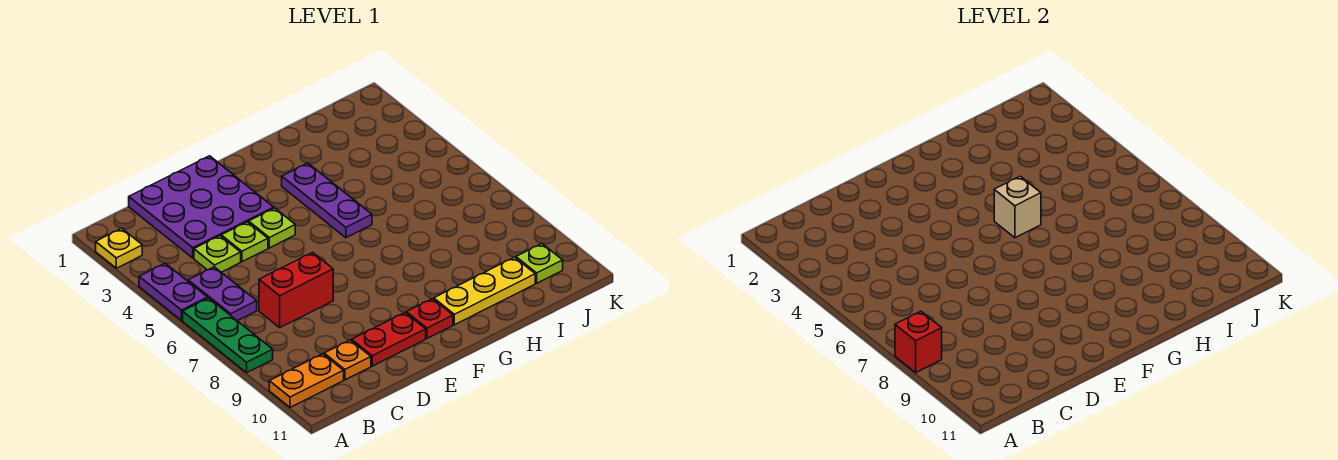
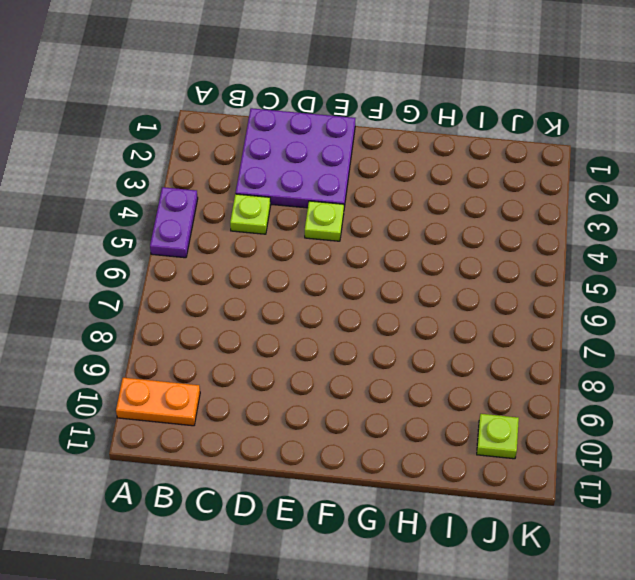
none -> yellow plate A2 level 1
none -> green plate A6:A8 level 1
none -> purple plate B5:B6 level 1

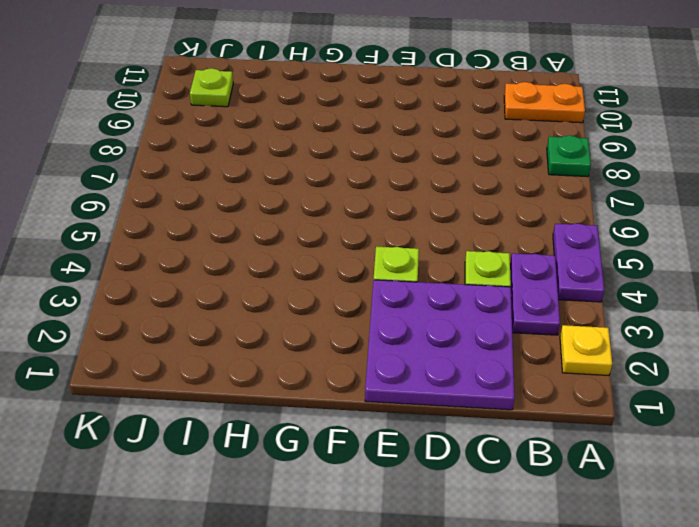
green plate A8 level 1 -> green plate A6:A8 level 1
purple plate B3:B4 level 1 -> purple plate B5:B6 level 1
none -> red brick C7:D7 level 1
none -> orange plate C10 level 1
none -> lime plate D4 level 1

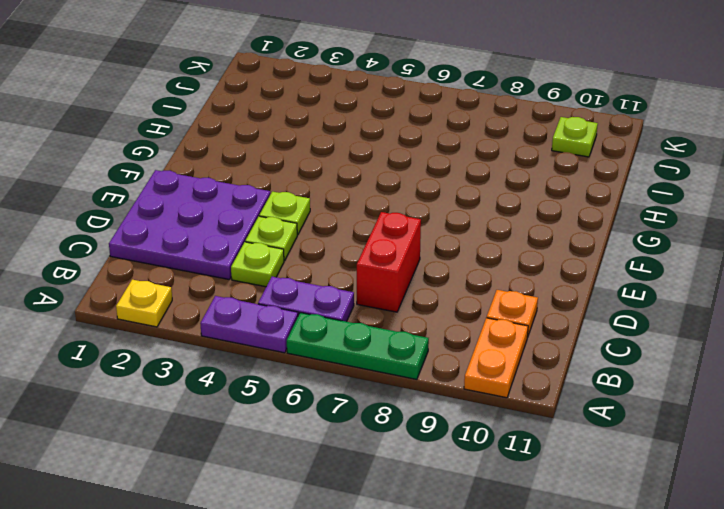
none -> red plate D10:E10 level 1
none -> red plate F10 level 1
none -> purple plate G3:G5 level 1

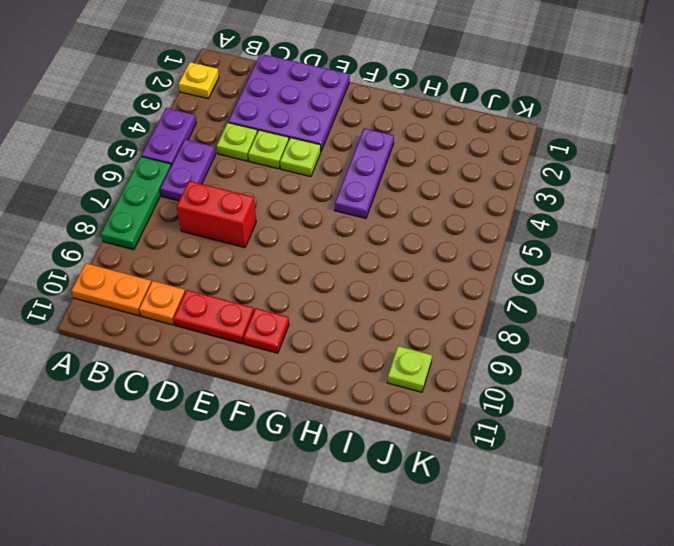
none -> yellow plate G10:I10 level 1
none -> red brick A8 level 2
none -> tan brick G5 level 2

